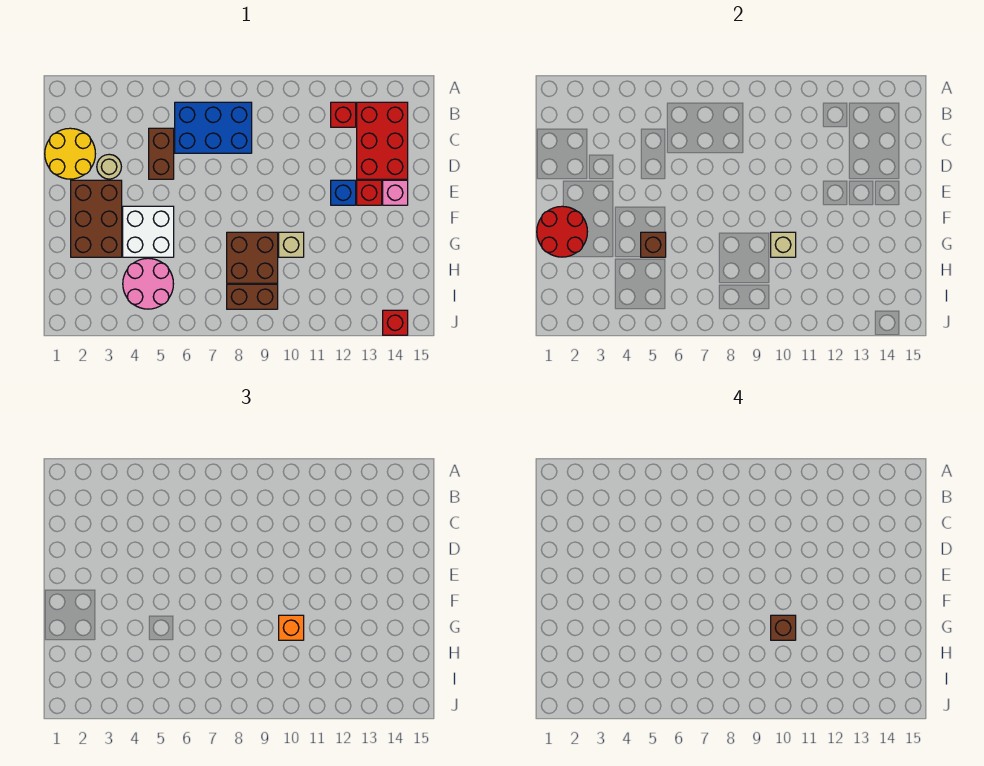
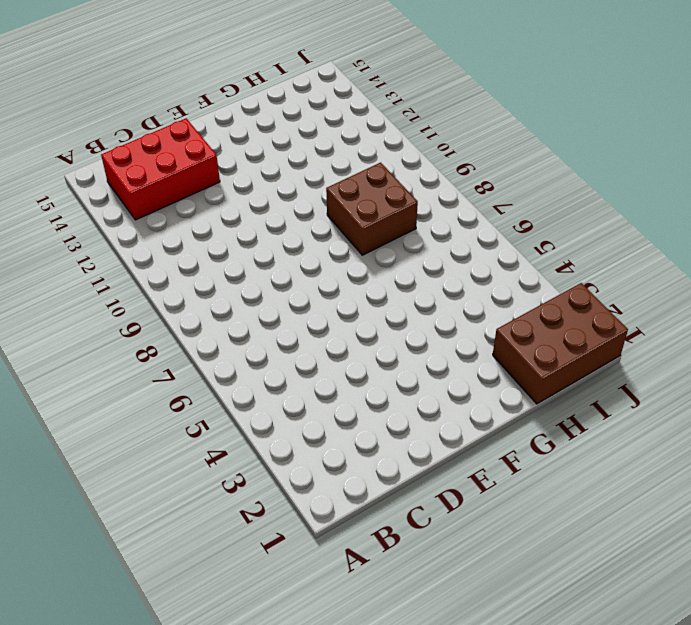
brown brick H1:J2 level 1 -> brown brick E2:G3 level 1
none -> blue brick B6:C8 level 1
none -> red brick B12 level 1
none -> yellow round brick C1:D2 level 1

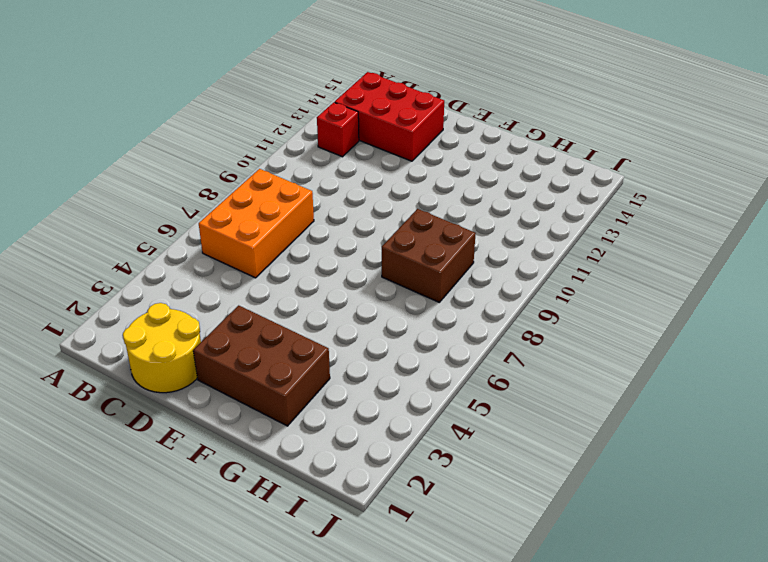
orange brick B6:C8 level 1 -> blue brick B6:C8 level 1
none -> brown brick C5:D5 level 1
none -> tan round brick D3 level 1
none -> blue brick E12 level 1

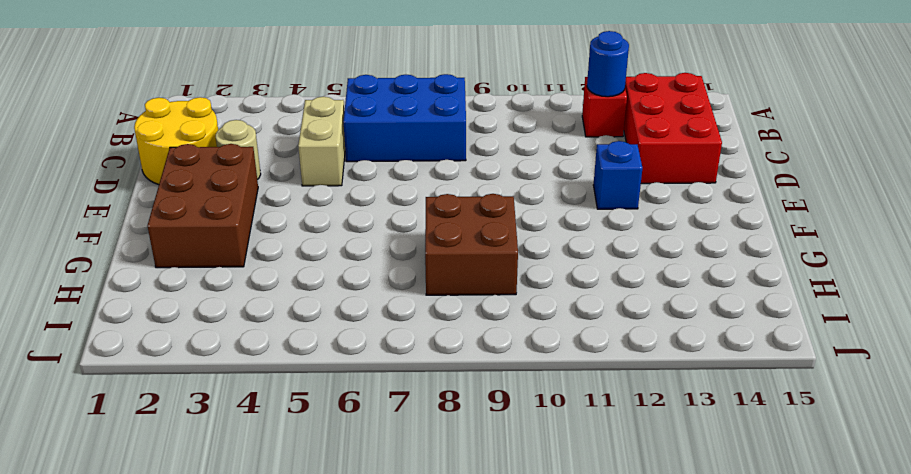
blue round brick B12 level 2 -> none
tan brick C5:D5 level 1 -> brown brick C5:D5 level 1
none -> red brick E13 level 1
none -> pink brick E14 level 1
none -> white brick F4:G5 level 1

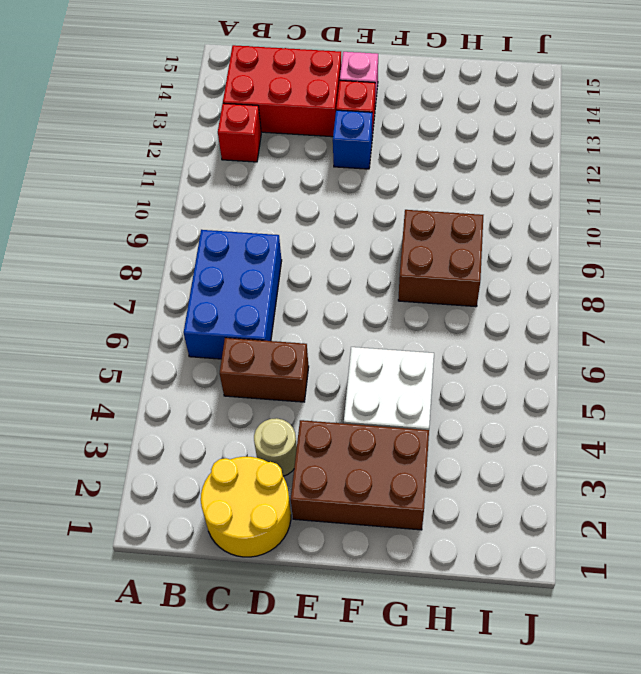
none -> tan brick G10 level 1
none -> pink round brick H4:I5 level 1
none -> brown brick I8:I9 level 1

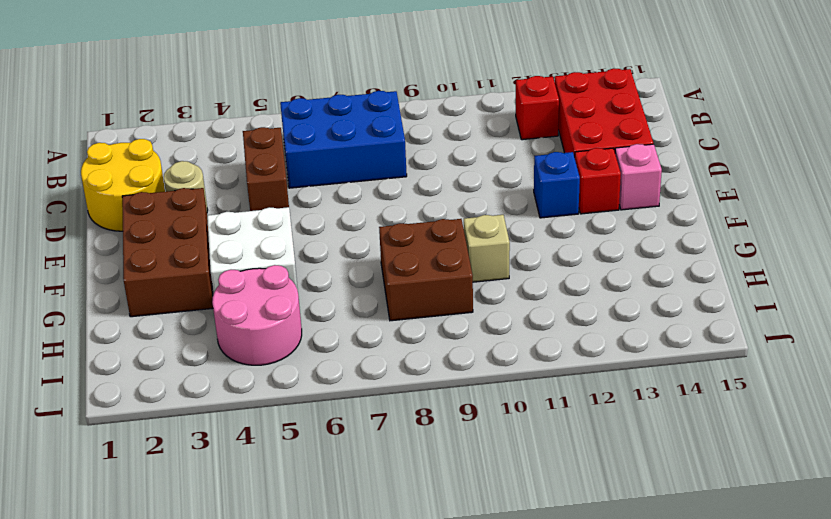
none -> brown brick I8:I9 level 1
none -> red brick J14 level 1
none -> red round brick F1:G2 level 2

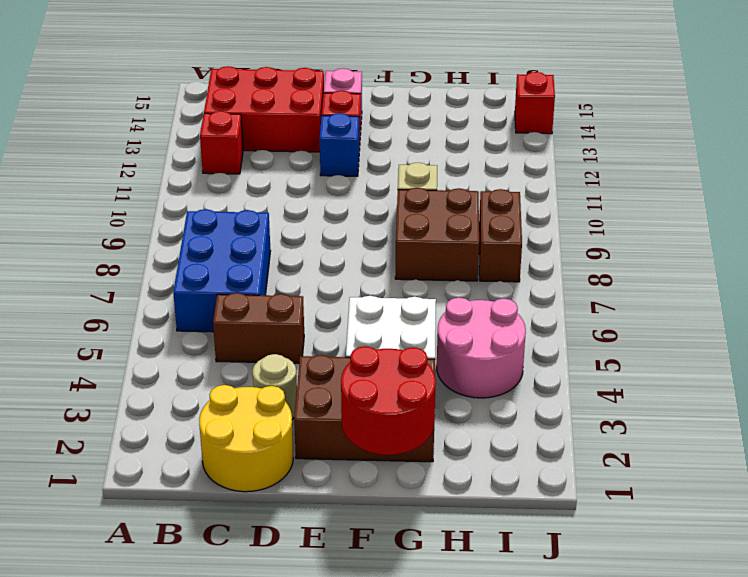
none -> brown brick G5 level 2
none -> tan brick G10 level 2
none -> orange brick G10 level 3

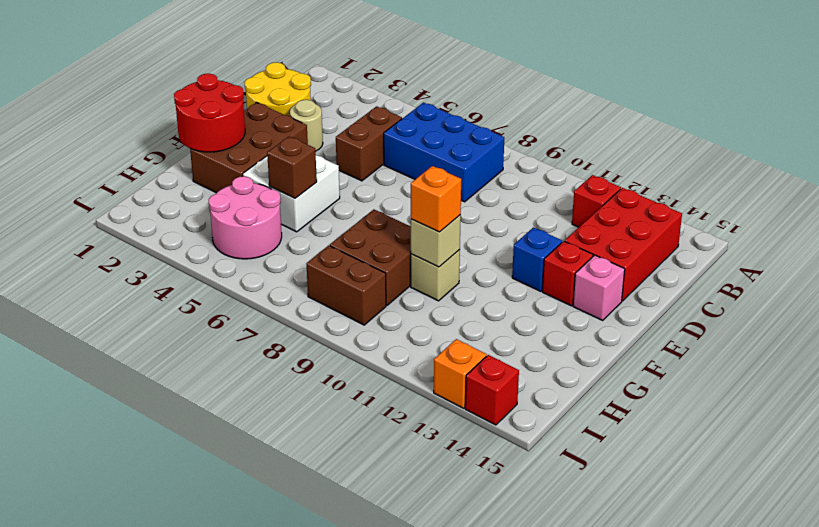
orange brick J13 level 1 -> none
none -> brown brick G10 level 4

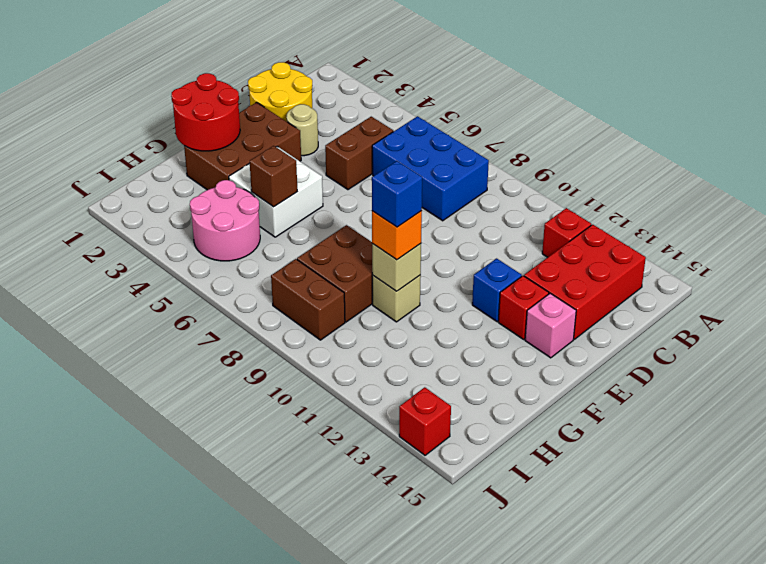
blue brick G10 level 4 -> brown brick G10 level 4

